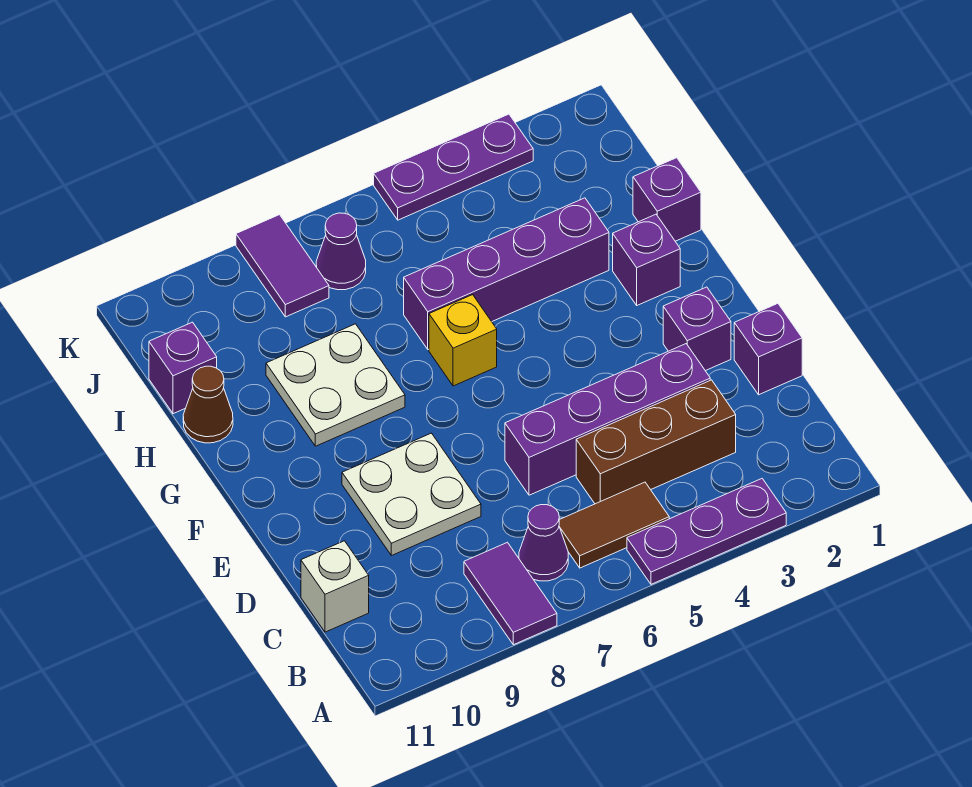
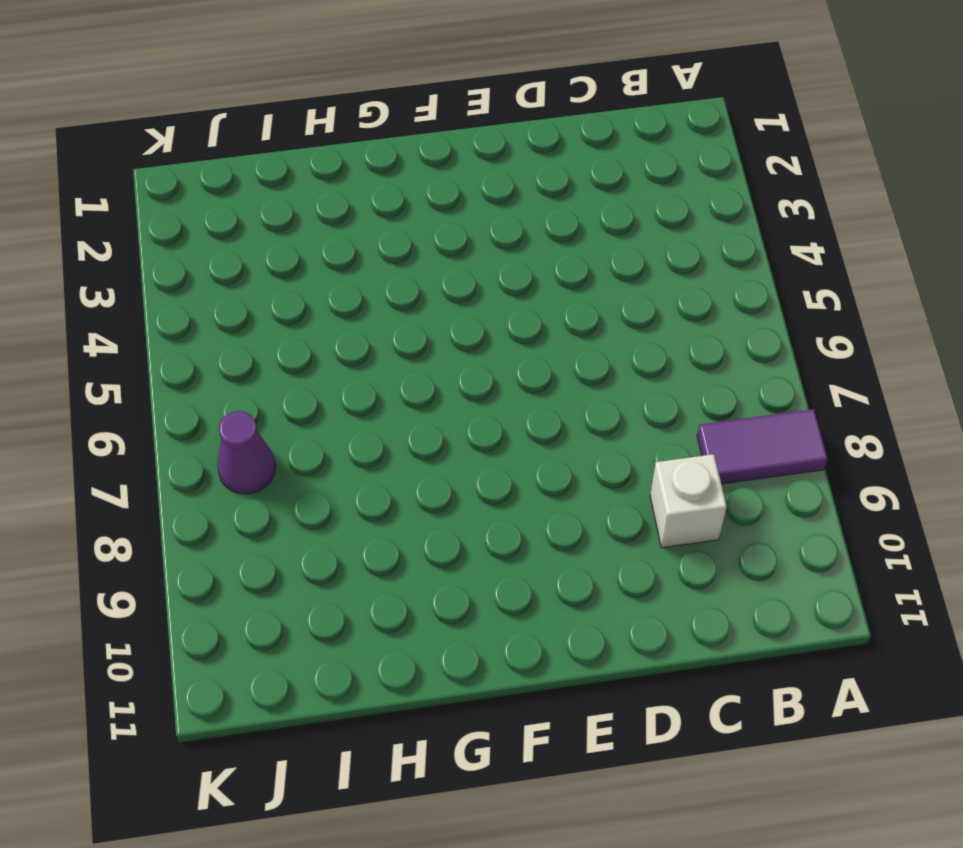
white brick C9 level 1 -> white brick C11 level 1
none -> purple plate A3:A5 level 1
none -> brown tile B5:B6 level 1
none -> purple cone B7 level 1

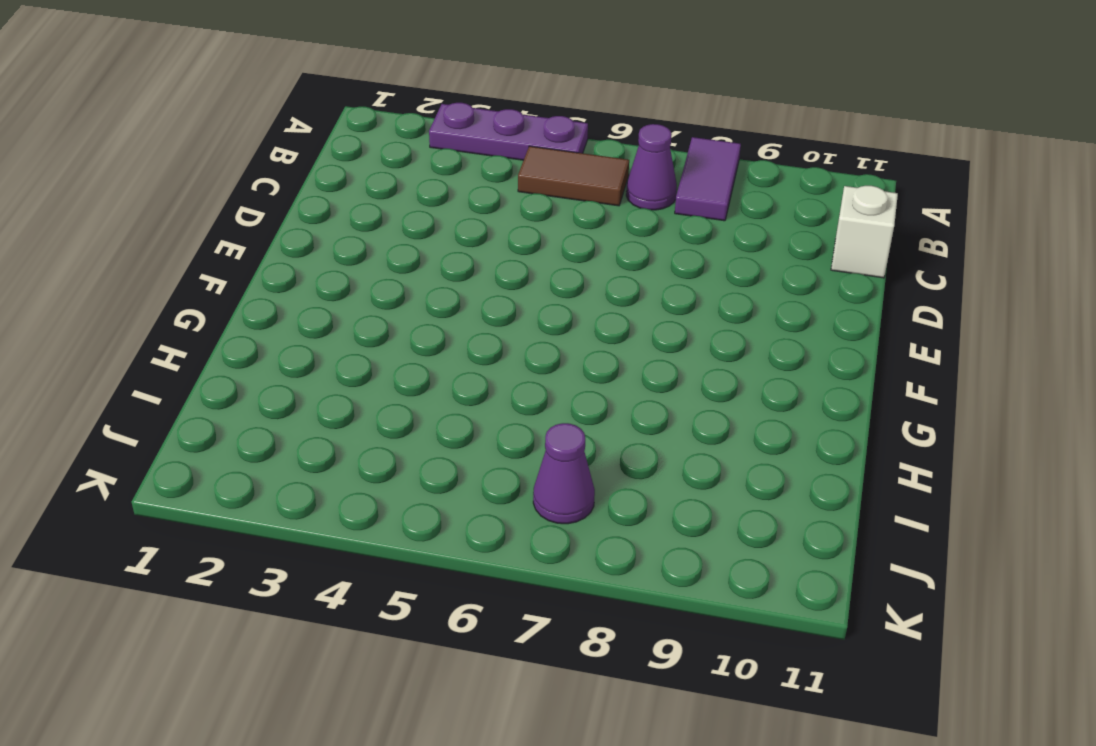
none -> brown brick C3:C5 level 1
none -> purple brick D1 level 1
none -> purple brick D3:D6 level 1

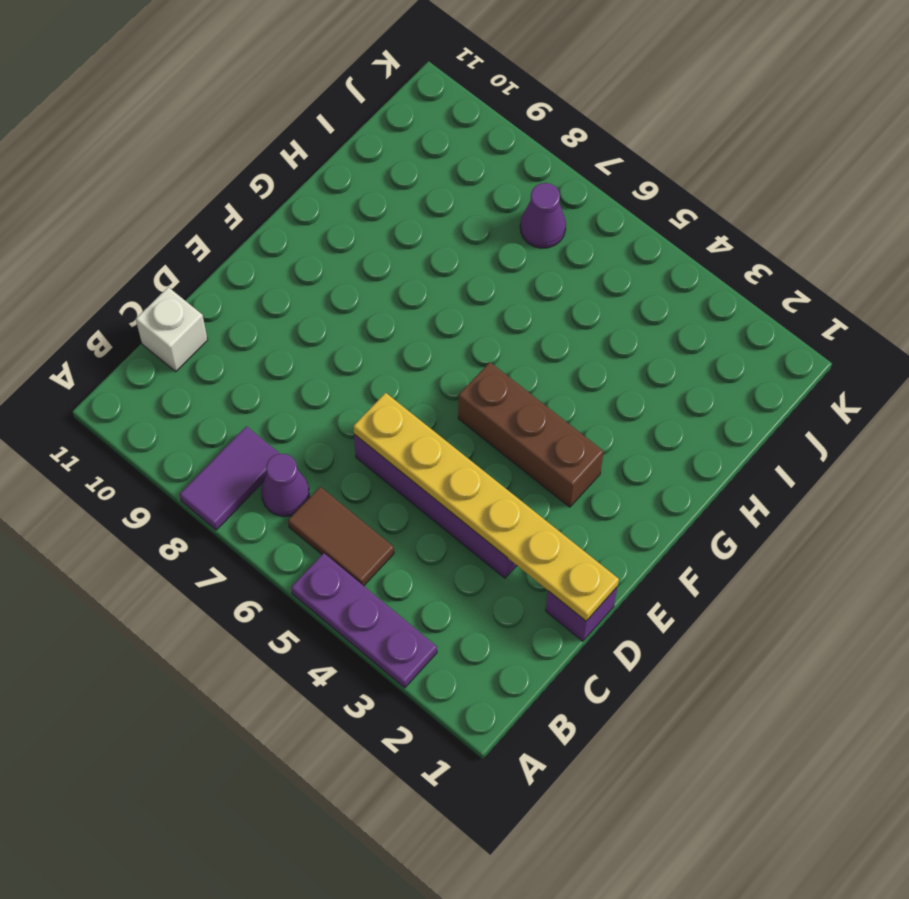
yellow plate D1:D6 level 2 -> none
brown brick F3:F5 level 1 -> brown brick C3:C5 level 1
none -> white plate D8:E9 level 1
none -> purple brick E2 level 1
none -> purple brick G2 level 1

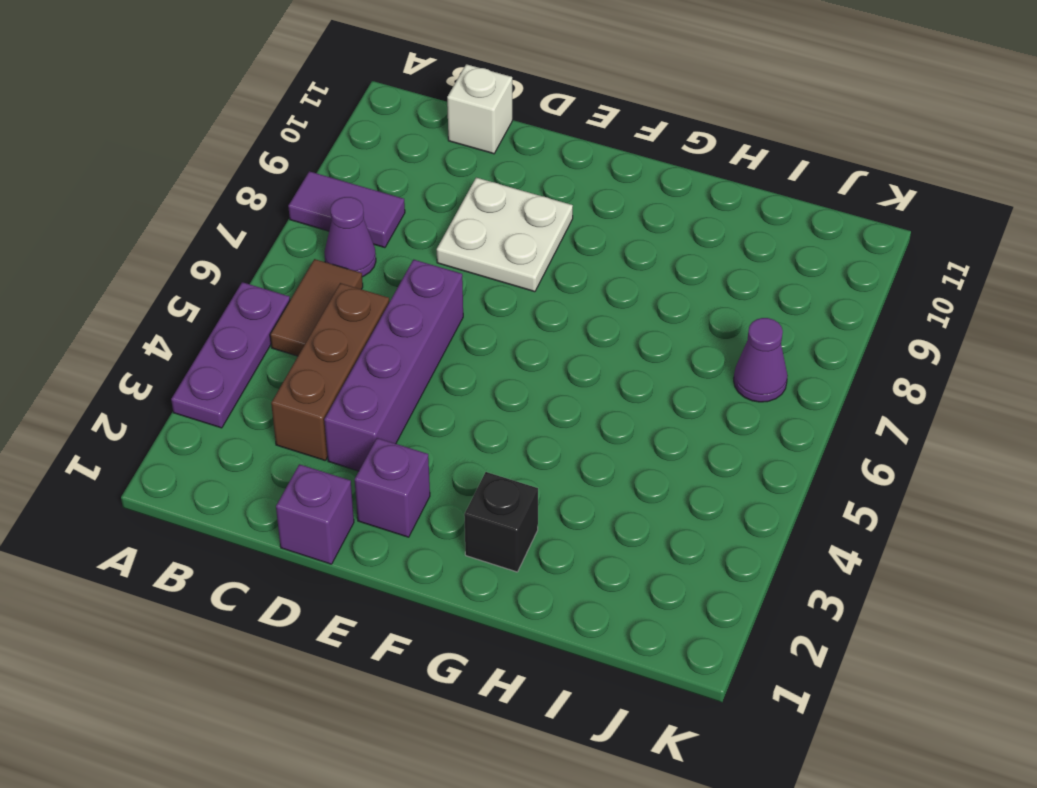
black brick G2 level 1 -> purple brick G2 level 1
none -> yellow brick G6 level 1
none -> white plate G8:H9 level 1
none -> purple brick H1 level 1

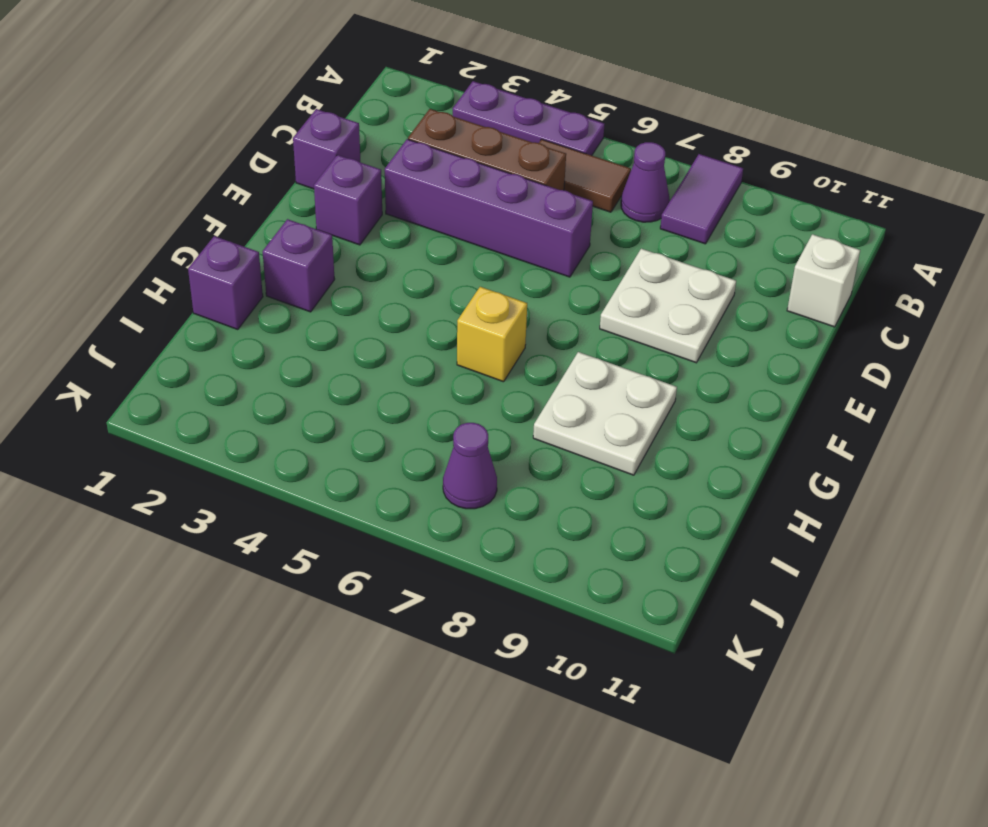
none -> purple brick H3:H6 level 1
none -> brown cone H11 level 1
none -> purple brick I11 level 1

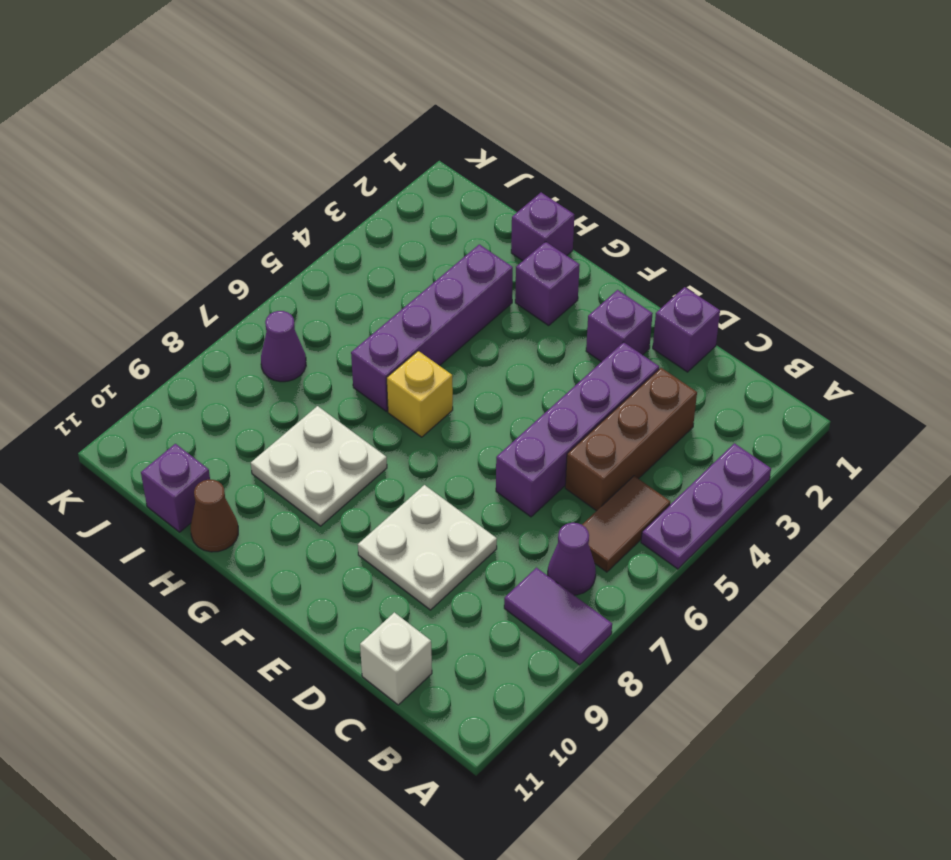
none -> purple tile J8:K8 level 1
none -> purple plate K3:K5 level 1

